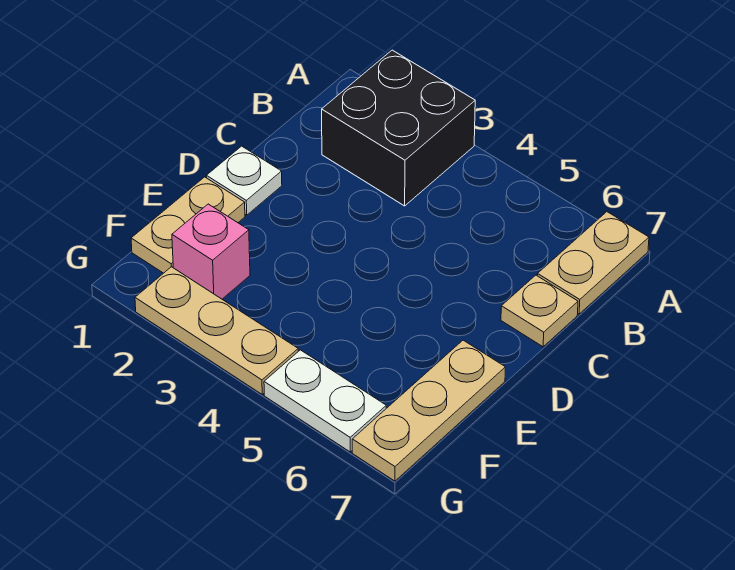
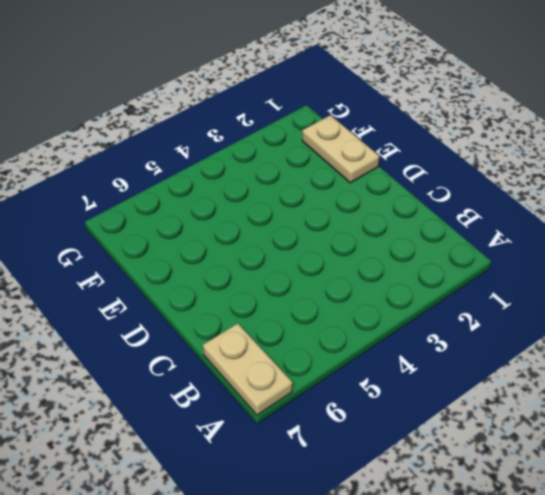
none -> black brick A2:B3 level 1
none -> tan plate C7 level 1

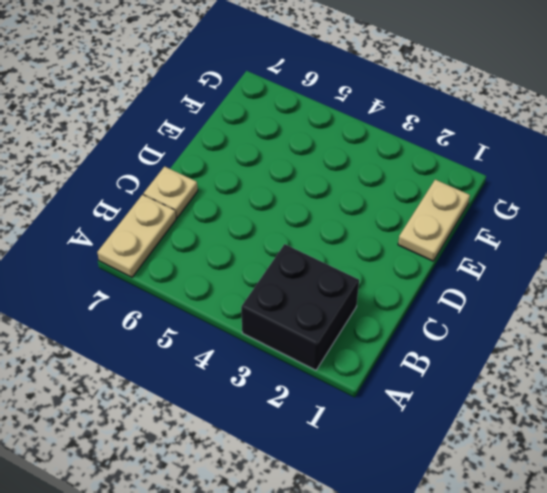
none -> white plate D1 level 1
none -> tan plate E7:G7 level 1

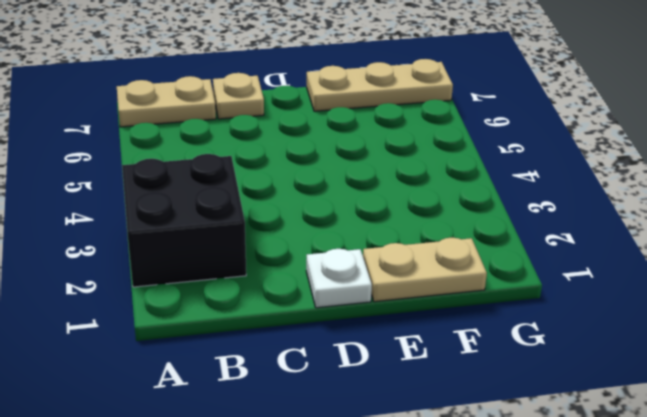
none -> pink brick F2 level 1
none -> tan plate G2:G4 level 1

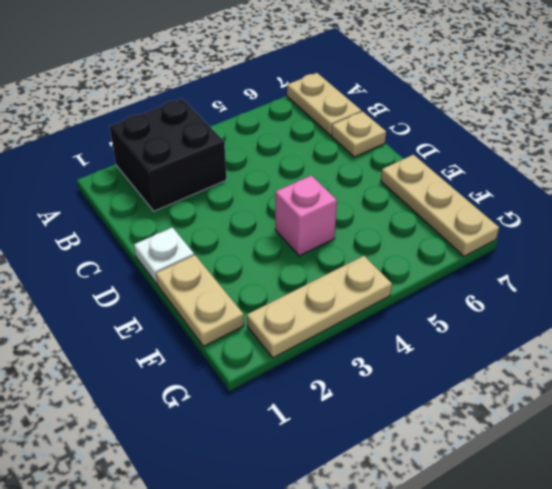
pink brick E4 level 1 -> pink brick F2 level 1
none -> white plate G5:G6 level 1

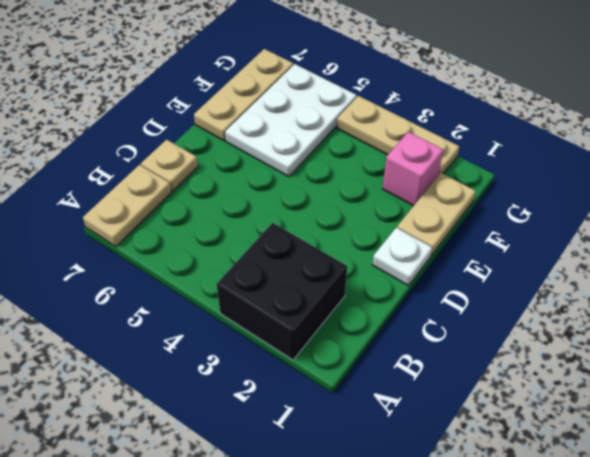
white plate E5:G6 level 1 -> white plate G5:G6 level 1

